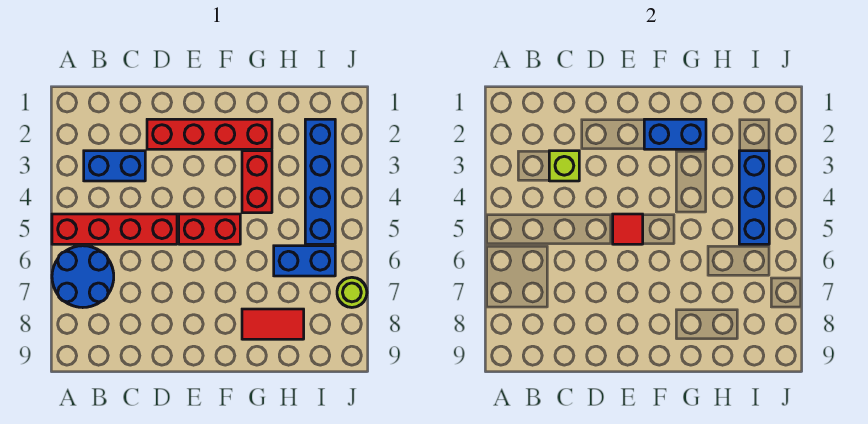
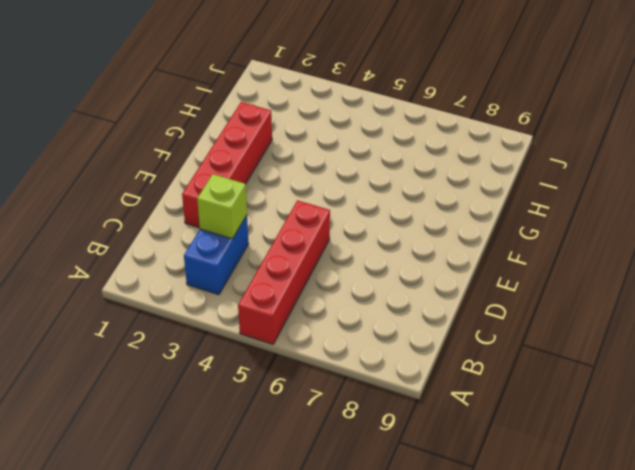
none -> blue round brick A6:B7 level 1
none -> red brick E5:F5 level 1
none -> red brick G3:G4 level 1

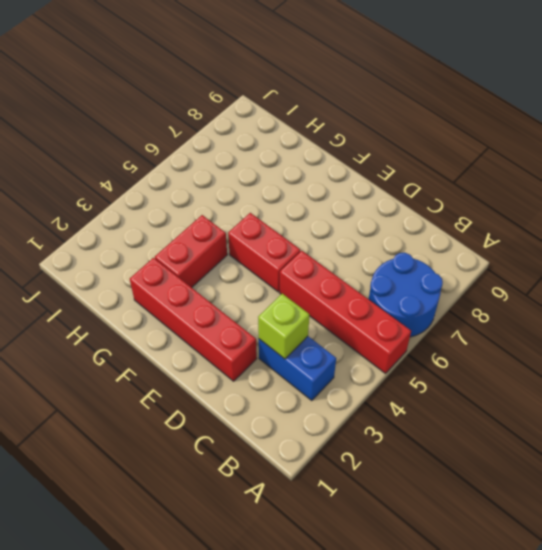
none -> red tile G8:H8 level 1
none -> blue brick H6:I6 level 1
none -> blue brick I2:I5 level 1

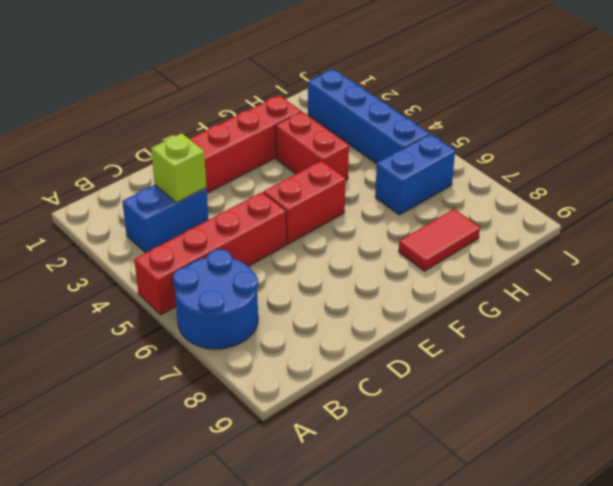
none -> lime round brick J7 level 1
none -> red tile E5 level 2
none -> blue brick F2:G2 level 2

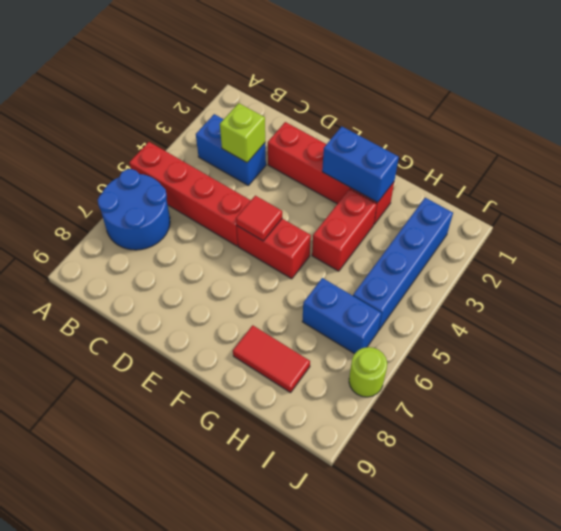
none -> blue brick I3:I5 level 2

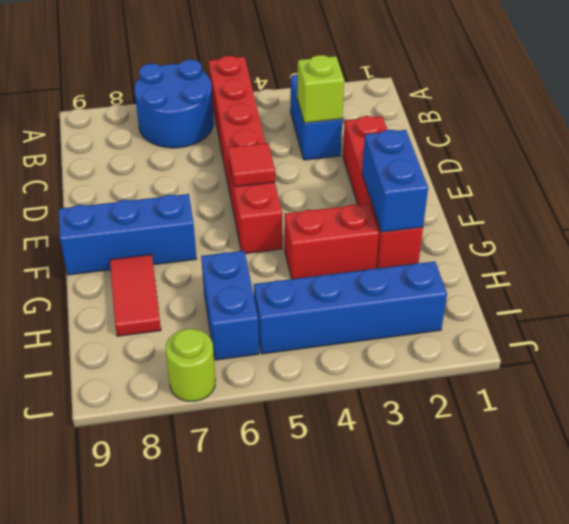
blue brick F7:F9 level 1 -> blue brick I3:I5 level 2

